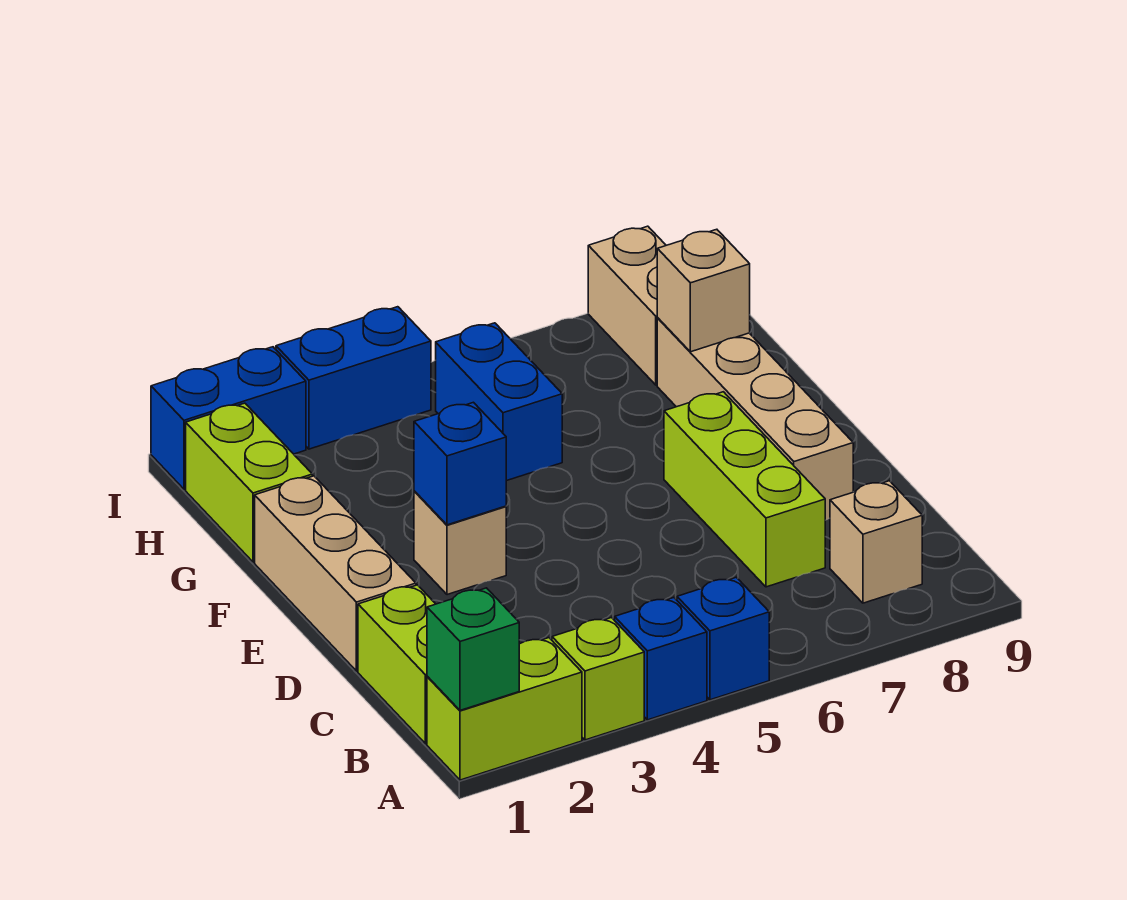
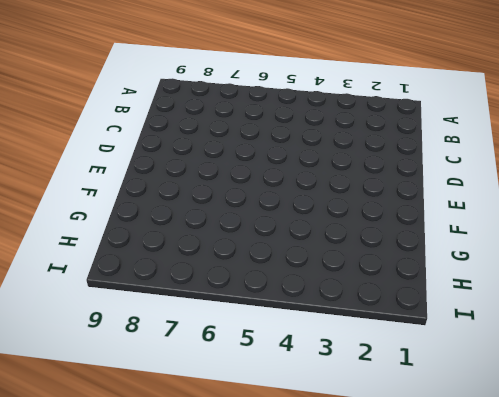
none -> lime brick A1:A2 level 1
none -> lime brick A3 level 1
none -> blue brick A4 level 1

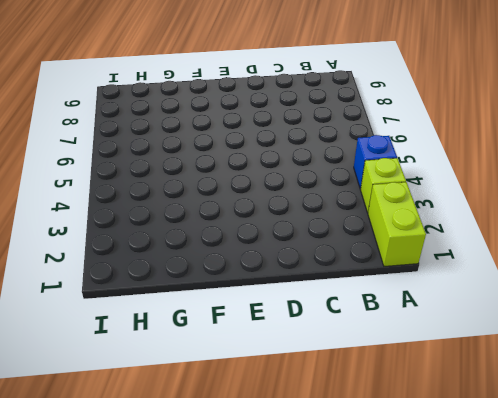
none -> blue brick A5 level 1
none -> lime brick B1:C1 level 1
none -> tan brick B8 level 1

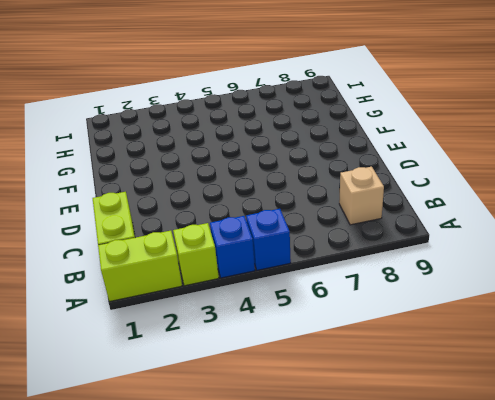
none -> lime brick C7:E7 level 1
none -> tan brick D1:F1 level 1
none -> tan brick D8:G8 level 1

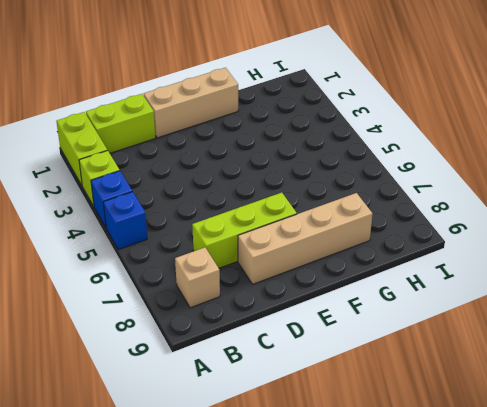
none -> tan brick E3 level 1
none -> lime brick G1:H1 level 1
none -> blue brick G5:H5 level 1

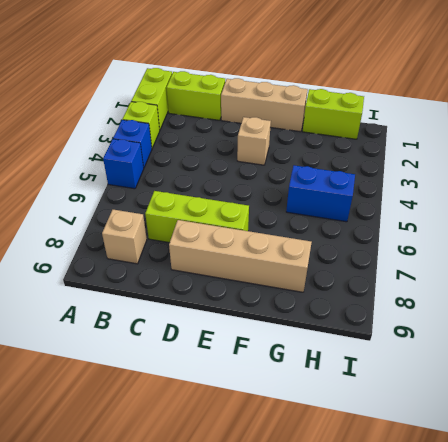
none -> tan brick H8:I8 level 1
none -> blue brick I1:I2 level 1
none -> blue brick I3:I4 level 1

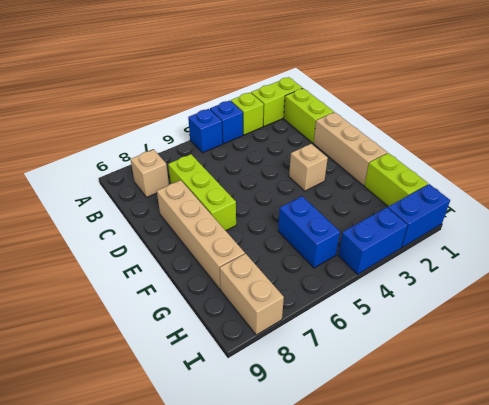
none -> green brick A1 level 2
none -> blue brick E3 level 2
none -> tan brick G8 level 2

